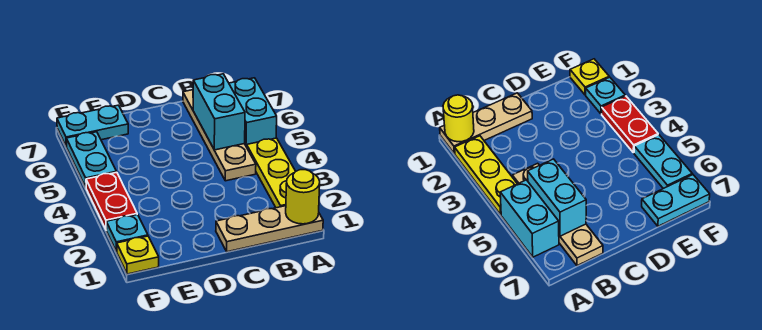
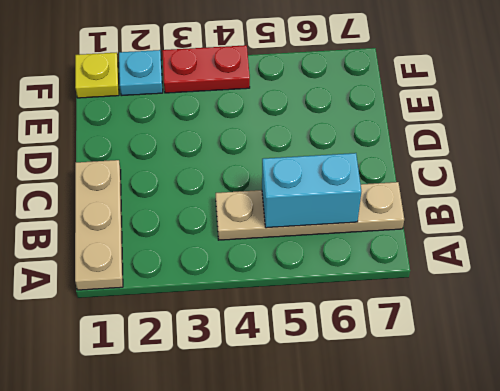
none -> yellow plate A2:A4 level 1
none -> cyan brick A5:A6 level 1

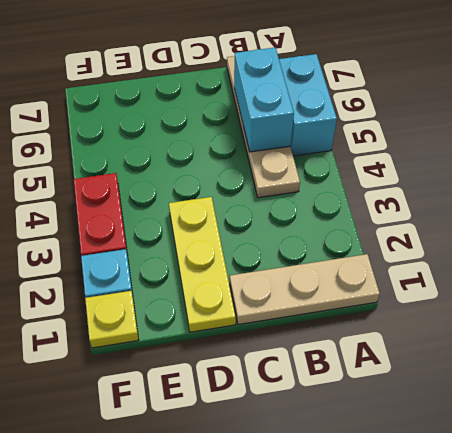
yellow plate D1:D3 level 1 -> yellow plate A2:A4 level 1
none -> cyan plate E7:F7 level 1
none -> cyan plate F5:F6 level 1

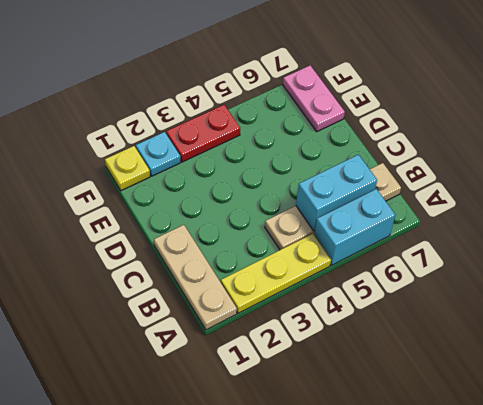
pink plate E7:F7 level 1 -> cyan plate E7:F7 level 1
none -> cyan plate F5:F6 level 1
none -> yellow round brick A1 level 2

